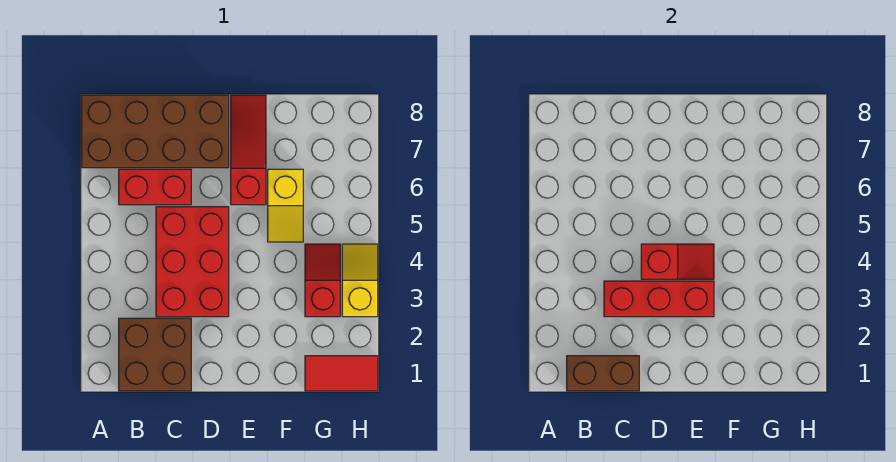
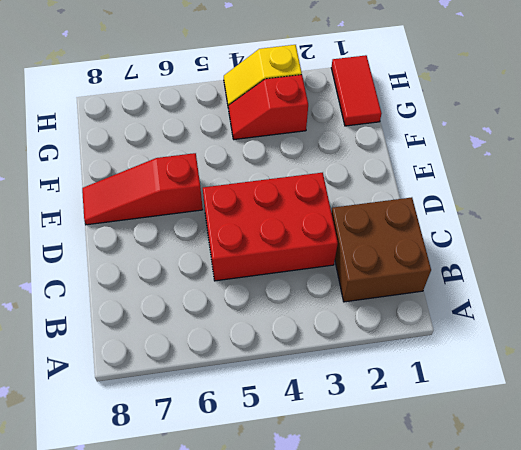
none -> brown brick A7:D8 level 1
none -> red brick B6:C6 level 1
none -> yellow slope F5:F6 level 1 top 6

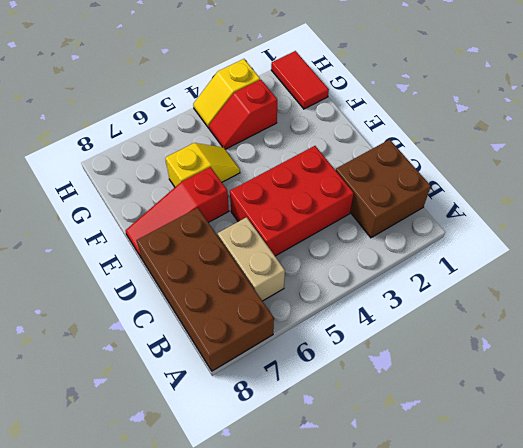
tan brick B6:C6 level 1 -> red brick B6:C6 level 1
none -> brown brick B1:C1 level 2
none -> red brick C3:E3 level 2
none -> red slope D4:E4 level 2 top D

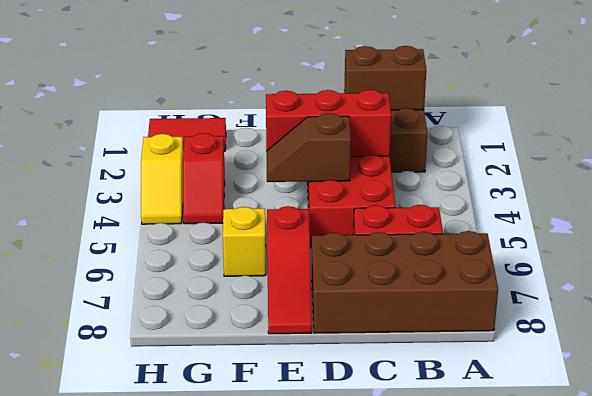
brown slope D4:E4 level 2 top D -> red slope D4:E4 level 2 top D

